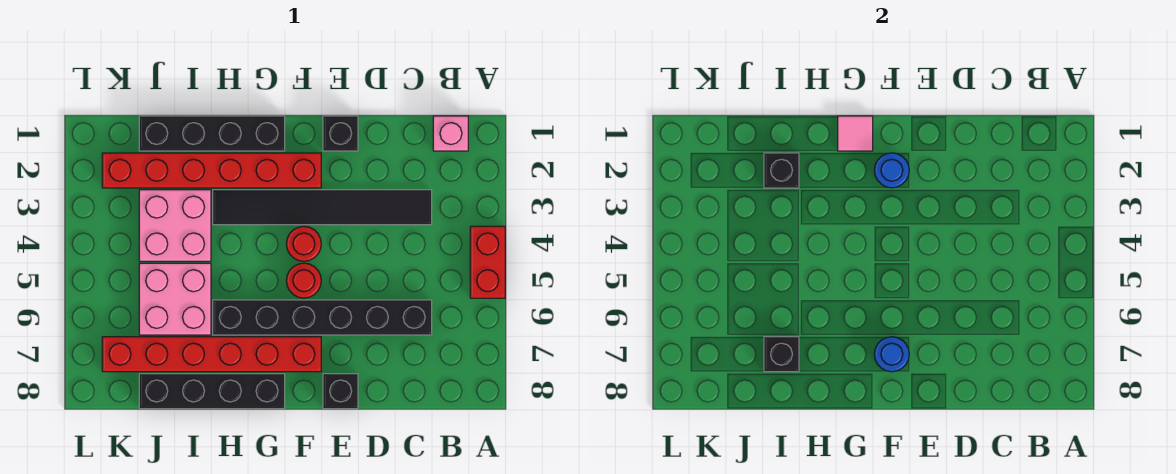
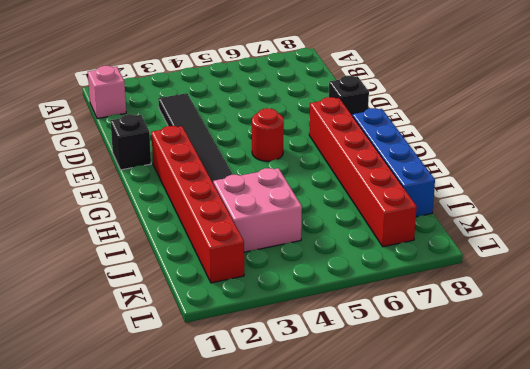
blue brick G8:J8 level 1 -> black brick G8:J8 level 1
none -> red brick A4:A5 level 1
none -> black brick C6:H6 level 1
none -> red round brick F4 level 1

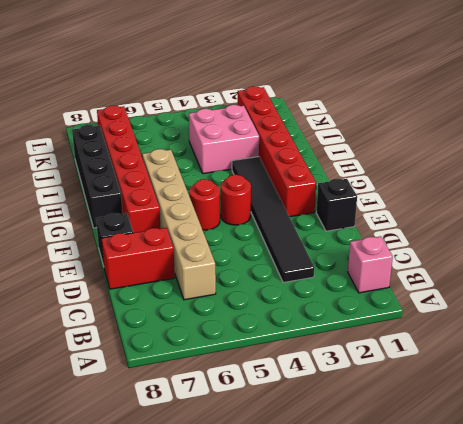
tan brick C6:H6 level 1 -> black brick C6:H6 level 1
red brick D7:D8 level 1 -> red brick A4:A5 level 1
none -> black brick G1:J1 level 1
none -> pink brick I5:J6 level 1
none -> blue round brick F2 level 2

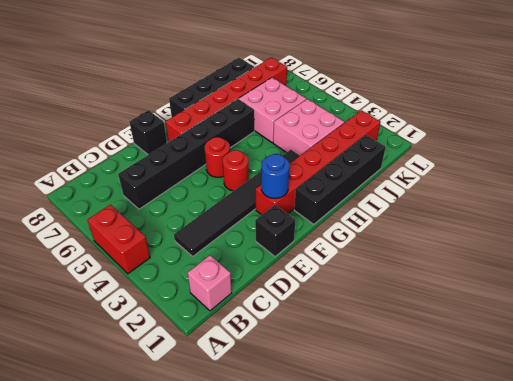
none -> blue round brick F7 level 2
none -> pink tile G1 level 2
none -> black brick I2 level 2

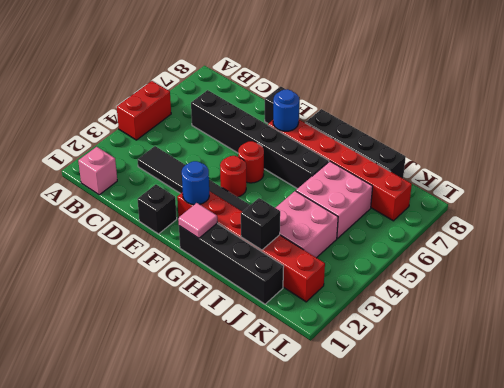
none -> black brick I7 level 2

